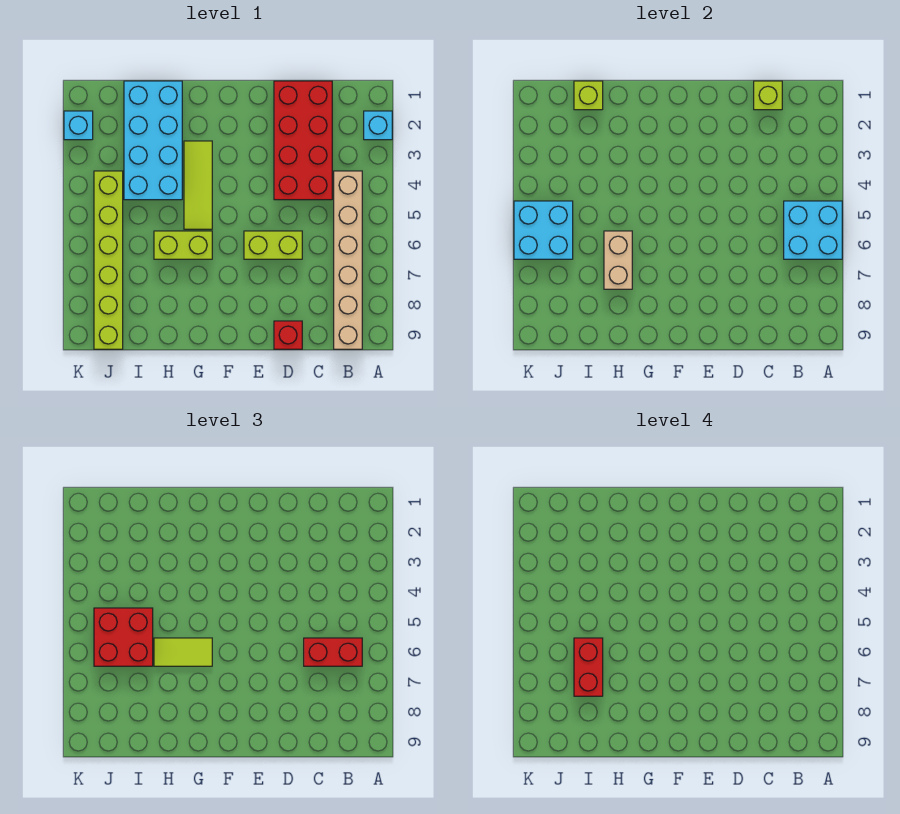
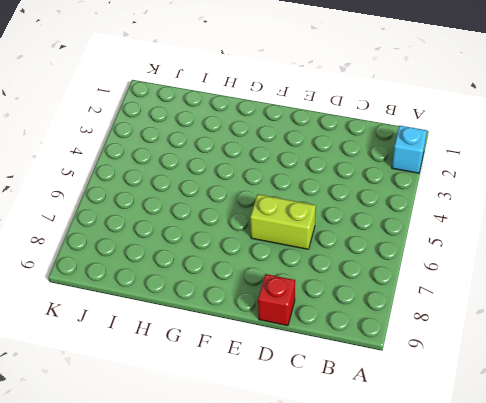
none -> tan brick B4:B9 level 1
none -> red brick C1:D4 level 1
none -> lime tile G3:G5 level 1

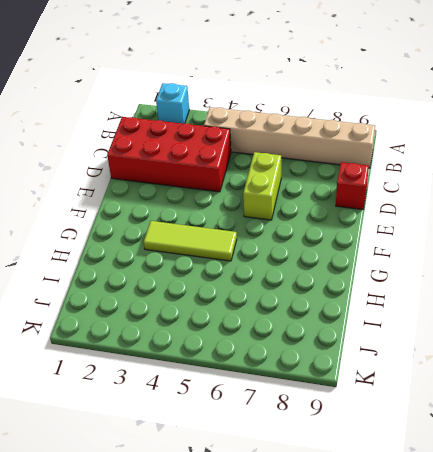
none -> lime brick G6:H6 level 1
none -> cyan brick H1:I4 level 1
none -> lime brick J4:J9 level 1

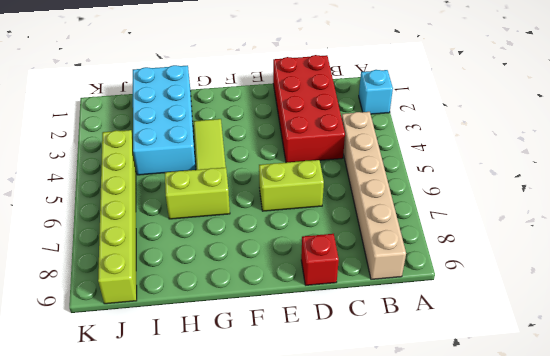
none -> cyan brick K2 level 1
none -> cyan brick A5:B6 level 2
none -> lime brick C1 level 2

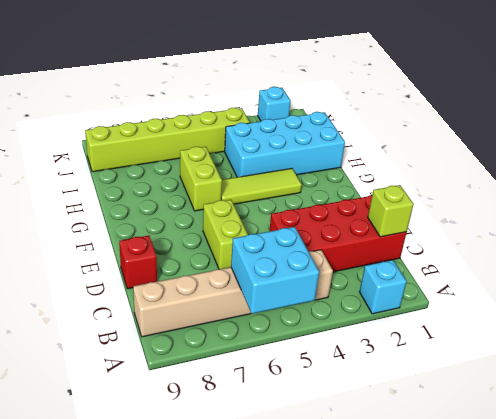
none -> tan brick H6:H7 level 2
none -> lime brick I1 level 2
none -> cyan brick J5:K6 level 2

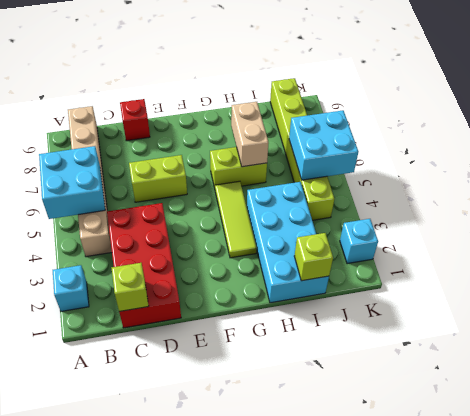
none -> red brick B6:C6 level 3
none -> lime tile G6:H6 level 3
none -> red brick I5:J6 level 3

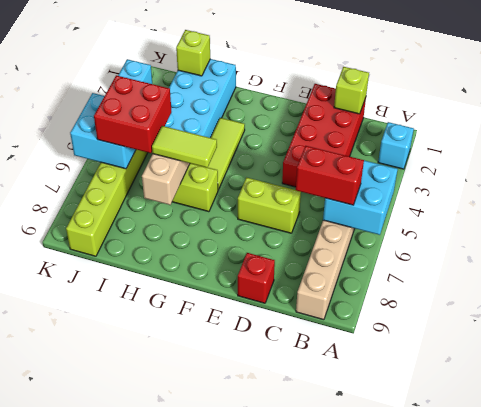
none -> red brick I6:I7 level 4

